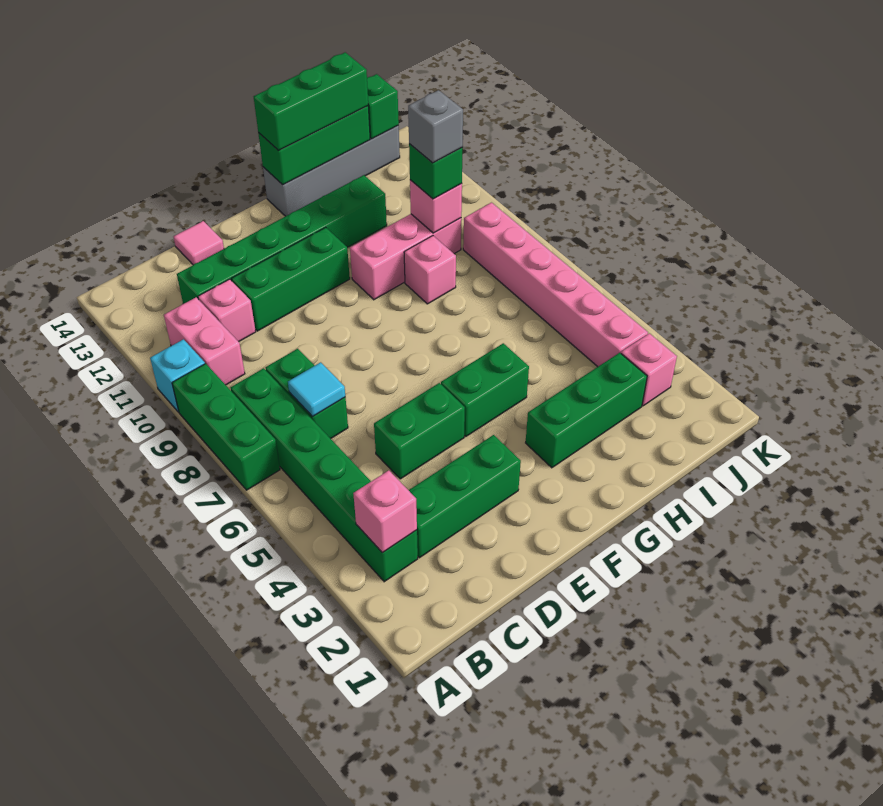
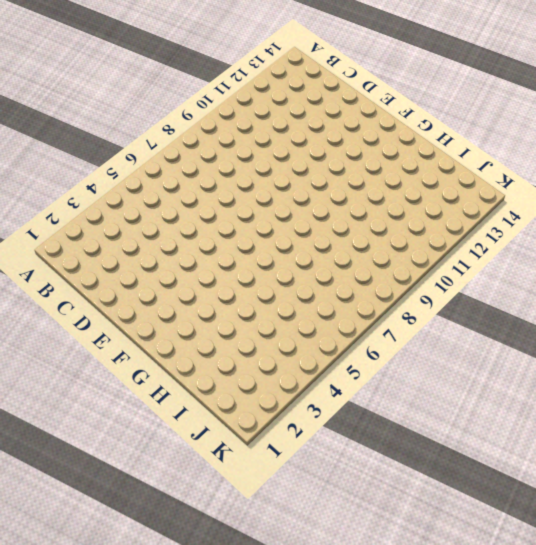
none -> green brick A7:A9 level 1
none -> cyan brick A10 level 1
none -> green brick B3:B8 level 1

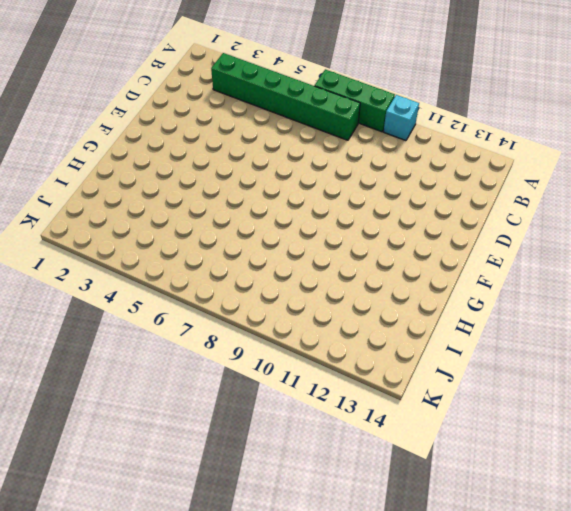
none -> pink brick B10:B11 level 1
none -> green brick C3:E3 level 1
none -> green brick C7:C8 level 1

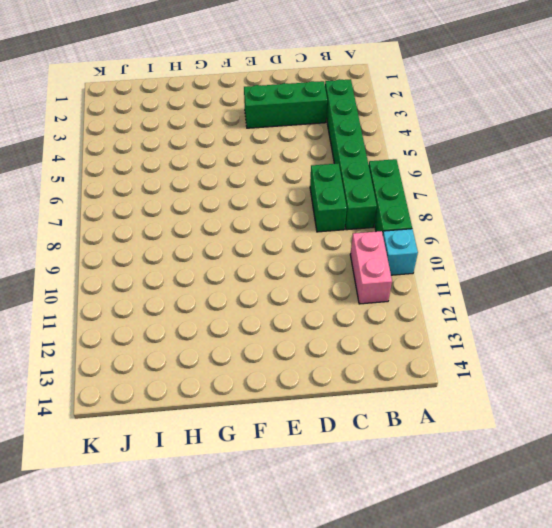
none -> pink brick C11 level 1
none -> green brick C12:H12 level 1
none -> green brick D5:E5 level 1

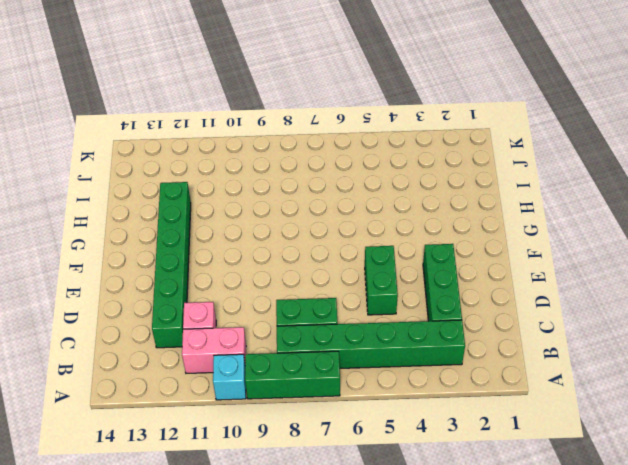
none -> green brick D11:F11 level 1
none -> pink tile D14 level 1
none -> green brick F5:G5 level 1

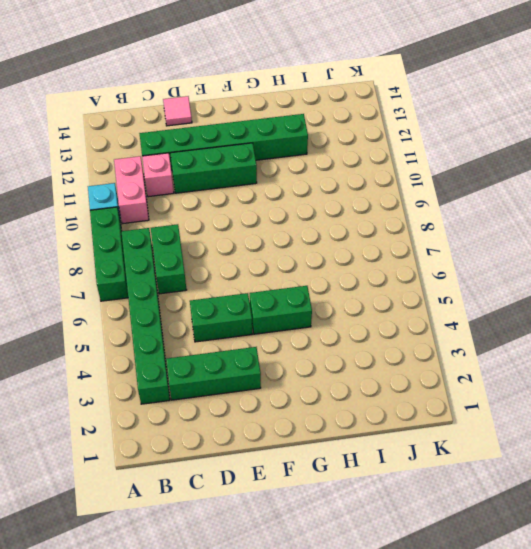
none -> green brick G3:I3 level 1
none -> pink brick G10:I10 level 1
none -> grey brick G14:J14 level 1

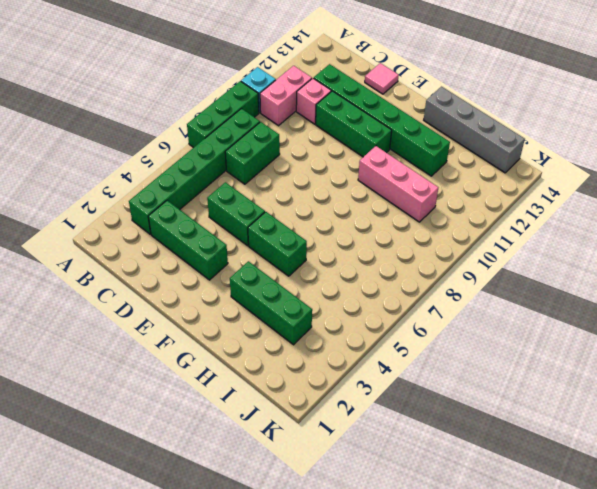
none -> pink brick H9 level 1
none -> pink brick J3 level 1
none -> pink brick J4:J9 level 1

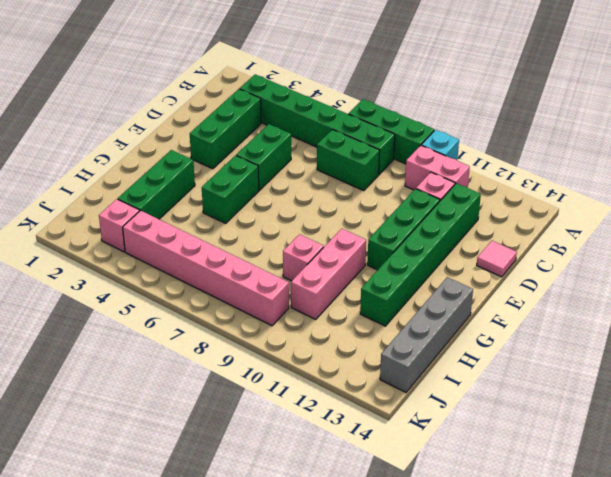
none -> pink brick B3 level 2
none -> cyan tile C7 level 2
none -> green brick G14:I14 level 2

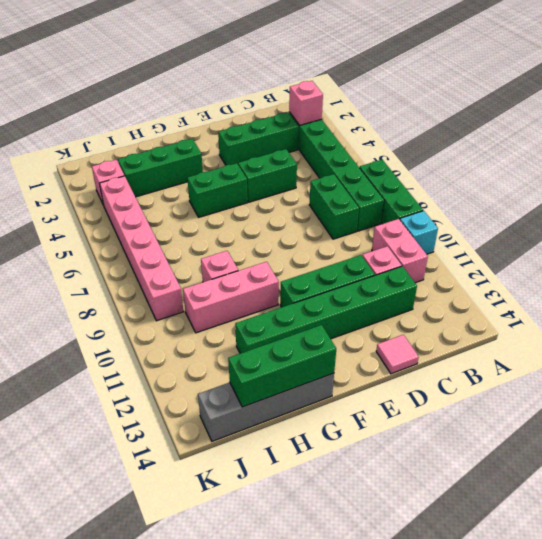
none -> cyan tile C7 level 2
none -> pink brick I10 level 2
none -> green brick J14 level 2

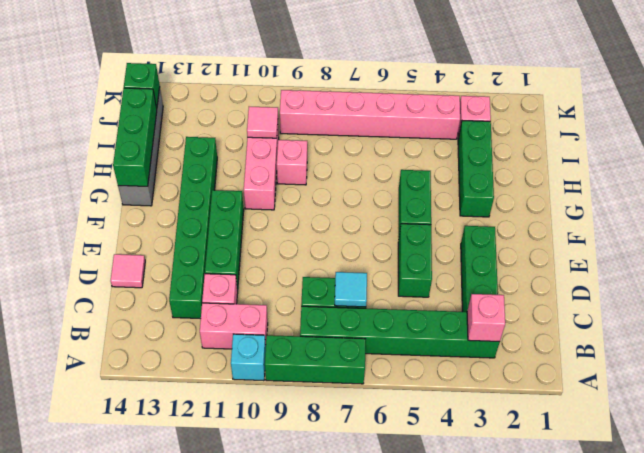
pink tile I10 level 2 -> pink brick I10 level 2
none -> green brick G14:I14 level 3
none -> green brick I10 level 3
none -> grey brick I10 level 4

